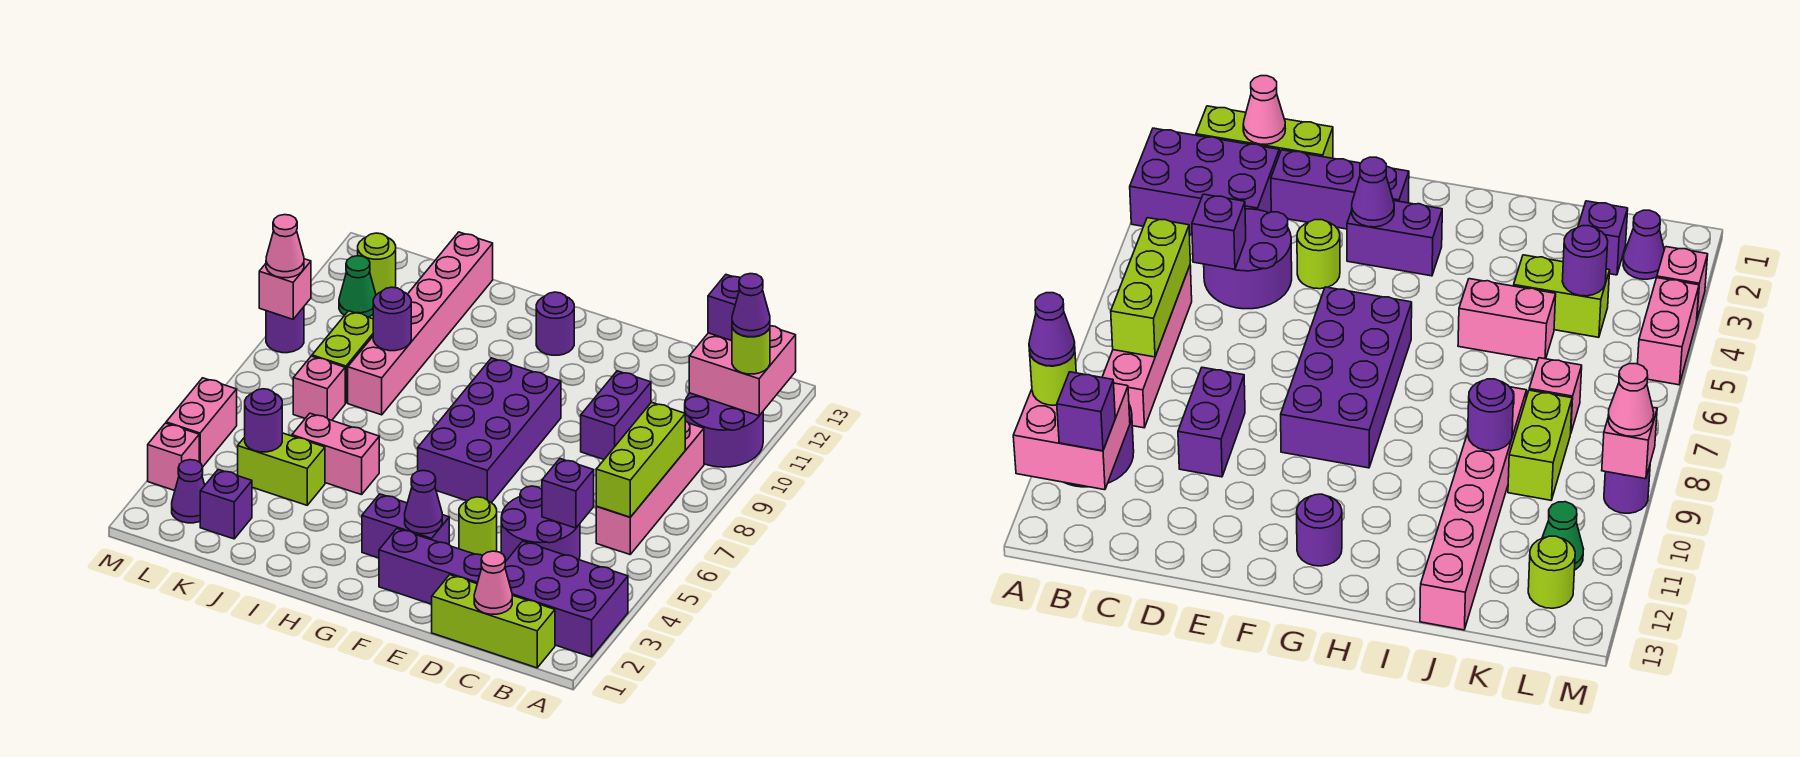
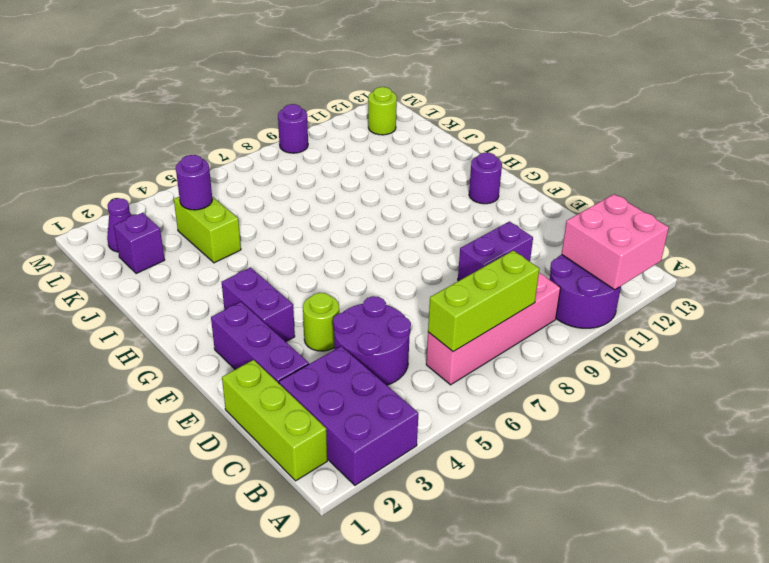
none -> purple brick F6:G9 level 1
none -> pink brick I5:J5 level 1
none -> pink brick J8:J13 level 1
none -> pink brick K7 level 1

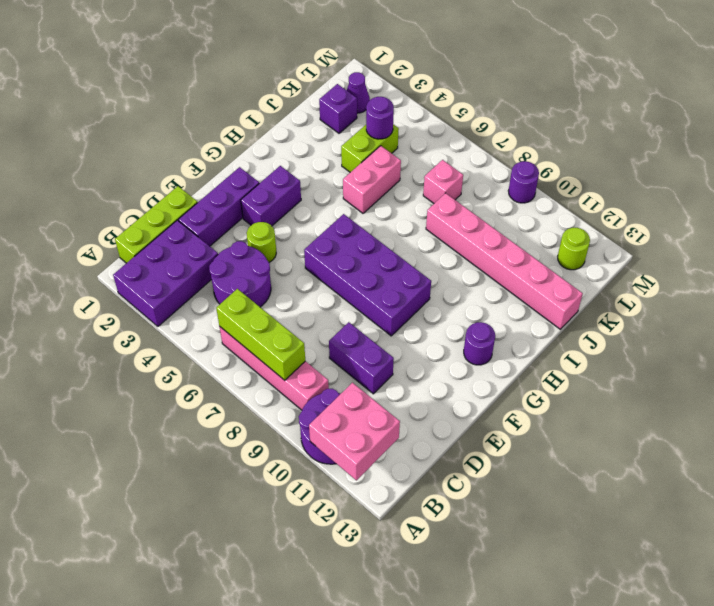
none -> lime brick K8:K9 level 1
none -> green cone L11 level 1
none -> pink brick M3 level 1
none -> pink brick M4:M5 level 1

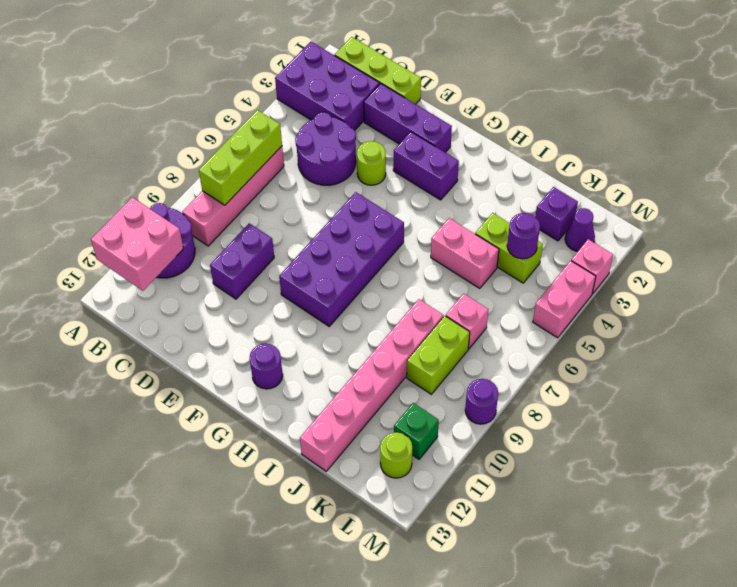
green brick L11 level 1 -> green cone L11 level 1
none -> pink cone C1 level 2
none -> purple brick C5 level 2
none -> purple cone F3 level 2
none -> purple round brick J9 level 2

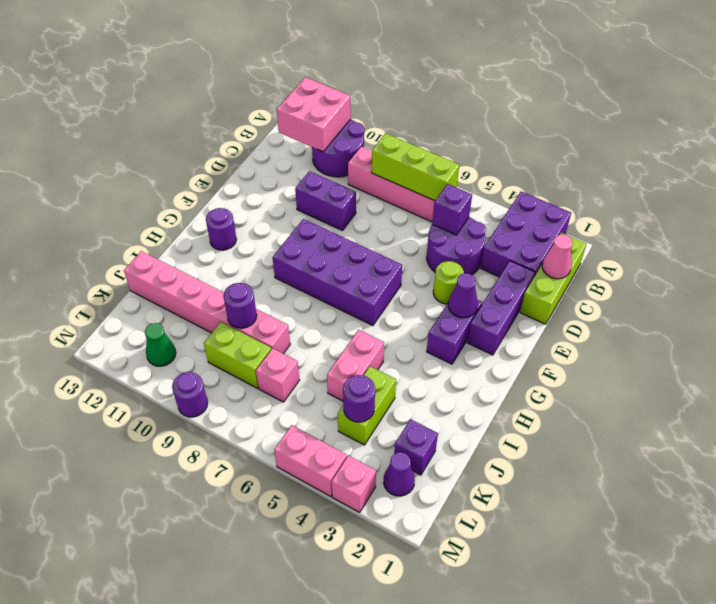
none -> lime round brick L12 level 1
none -> pink brick M9 level 2
none -> lime round brick A11 level 3
none -> purple brick B12 level 3

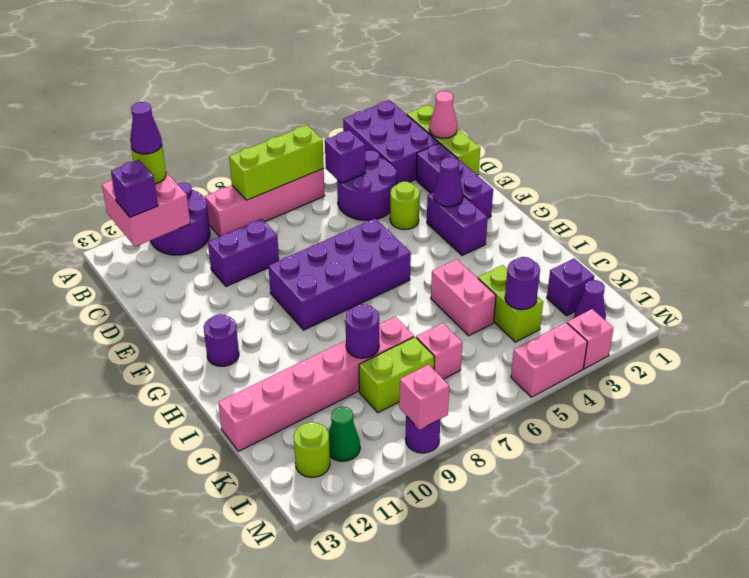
none -> pink cone M9 level 3

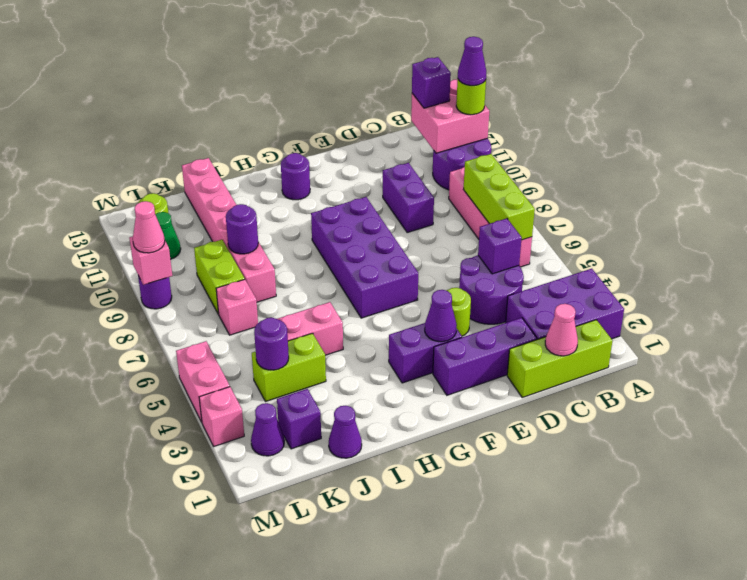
purple cone J1 level 1 -> none

